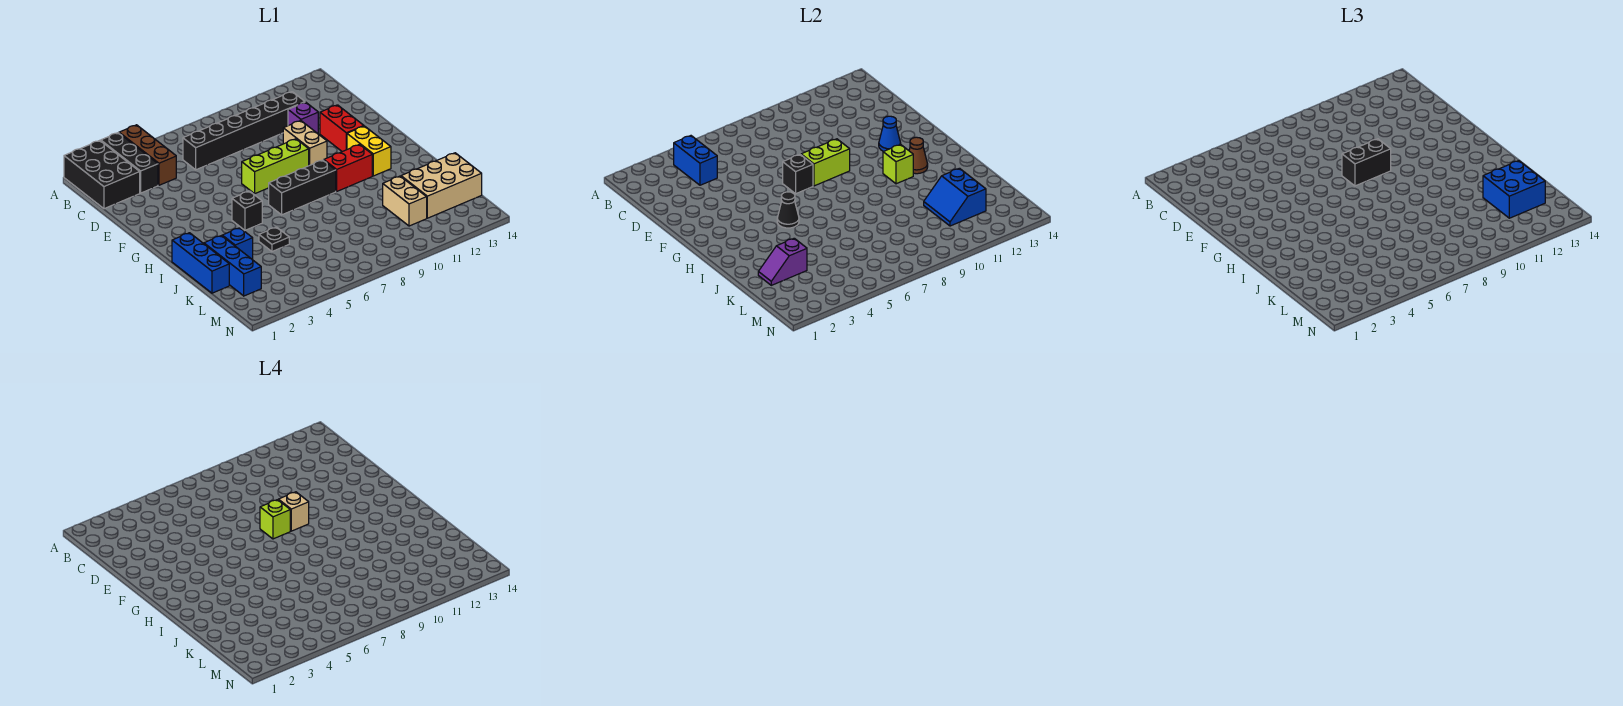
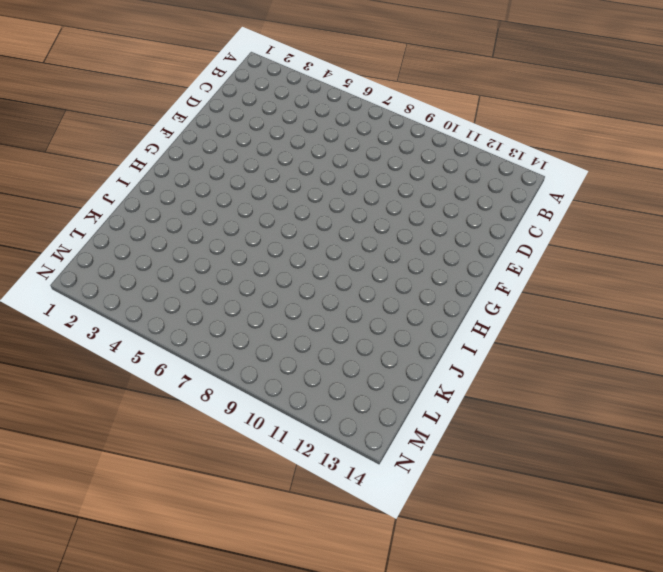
none -> black brick A1:C2 level 1
none -> black brick A3:C3 level 1
none -> brown brick A4:C4 level 1
none -> black brick C6:C11 level 1

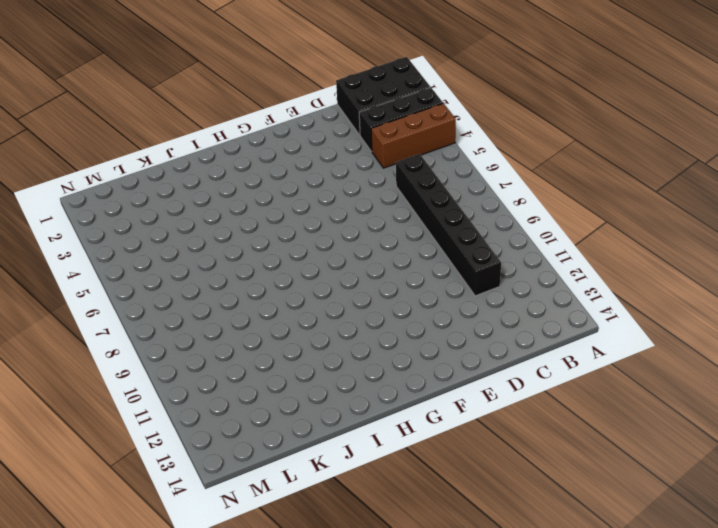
none -> purple brick D11 level 1
none -> tan brick E10:F10 level 1
none -> red brick E12:F12 level 1
none -> lime brick F7:F9 level 1

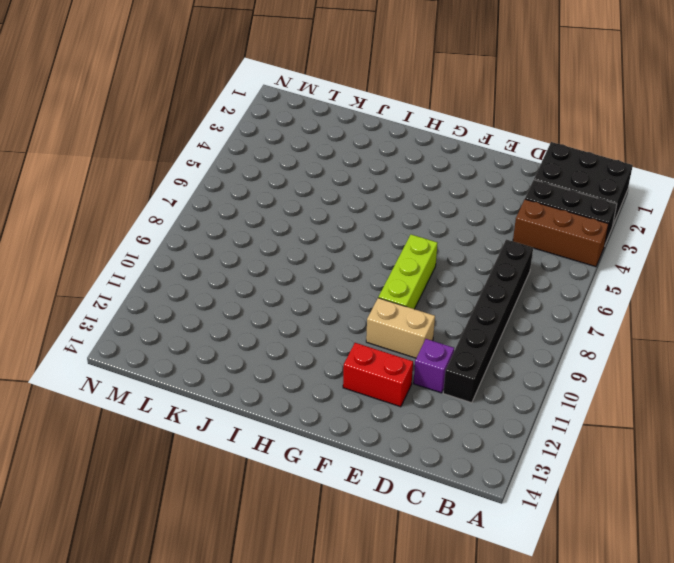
none -> yellow brick G12:H12 level 1
none -> black brick H5 level 1
none -> black brick H7:H9 level 1
none -> red brick H10:H11 level 1

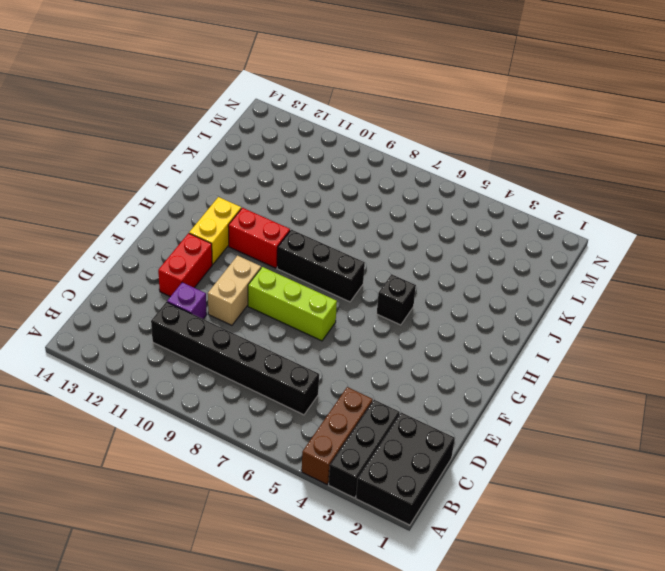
none -> blue brick I1:K1 level 1
none -> blue brick J2:L2 level 1
none -> blue brick J3 level 1
none -> black plate J5 level 1

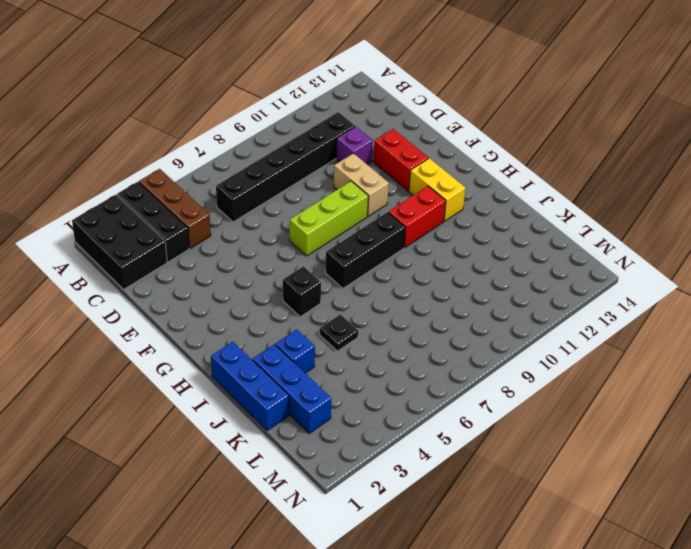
none -> tan brick K11:L11 level 1
none -> tan brick K12:L14 level 1
none -> blue brick B4:C4 level 2
none -> black brick F7 level 2

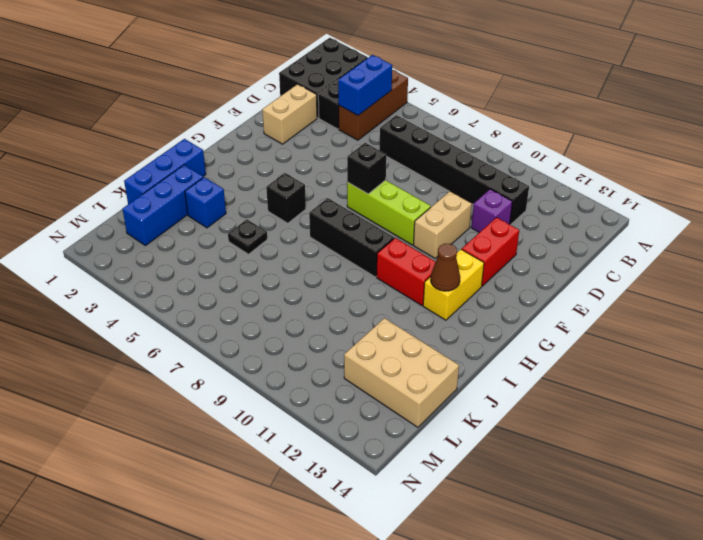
tan brick D2:E2 level 1 -> tan brick K11:L11 level 1
none -> lime brick F8:F9 level 2
none -> blue cone F12 level 2
none -> black cone H5 level 2
none -> lime brick H11 level 2

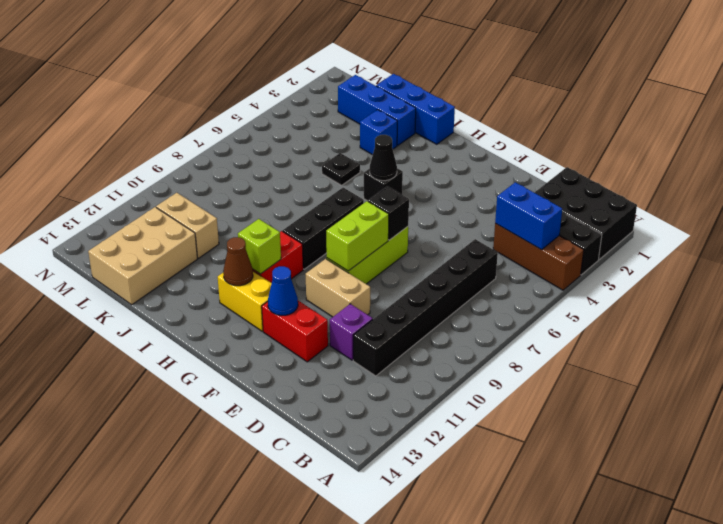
none -> purple slope K2:K3 level 2 top 3
none -> blue slope K11:L12 level 2 top 12
none -> black brick F8:F9 level 3
none -> blue brick K12:L13 level 3

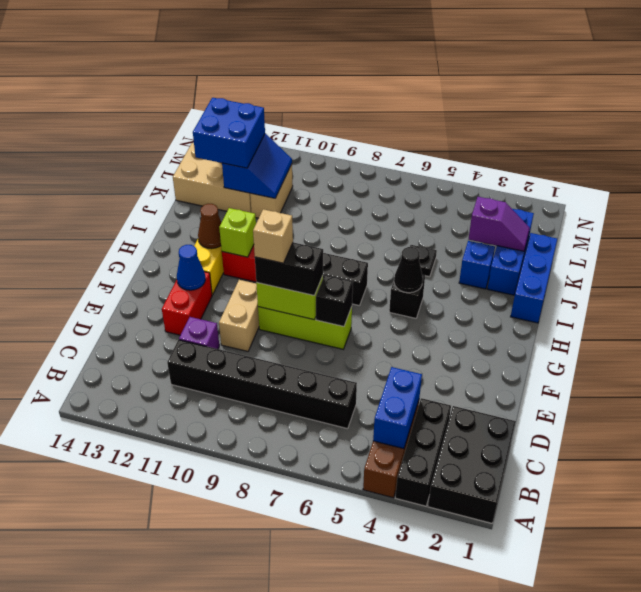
none -> lime brick F8 level 4

